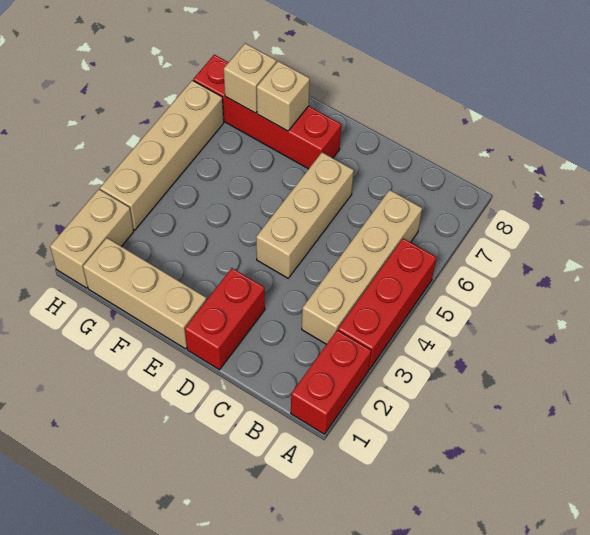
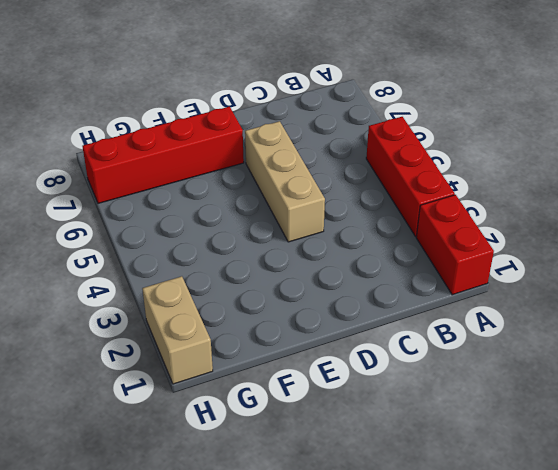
none -> tan brick B3:B6 level 1
none -> red brick D1:D2 level 1

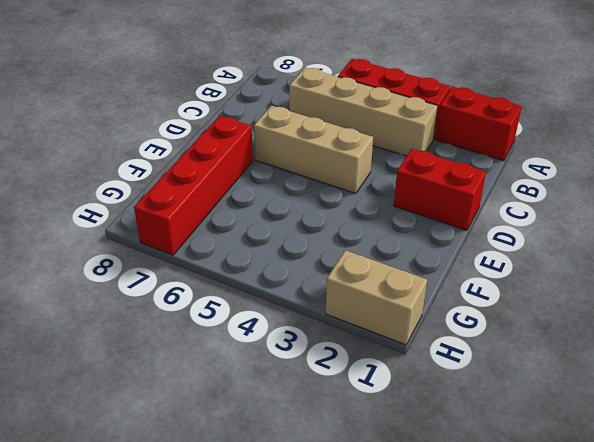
none -> tan brick E1:G1 level 1
none -> tan brick H3:H6 level 1

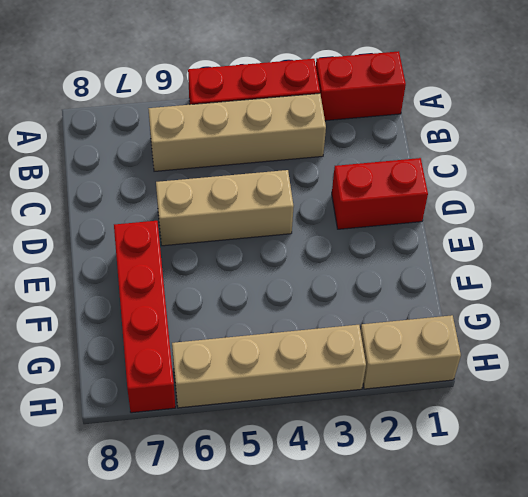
none -> tan brick E1:G1 level 1
none -> tan brick F7 level 2

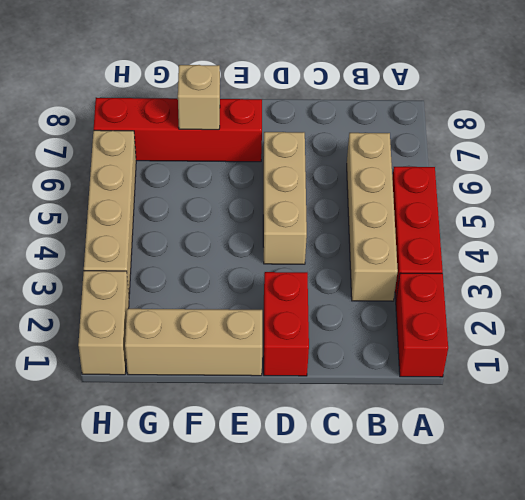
none -> tan brick G7 level 2

